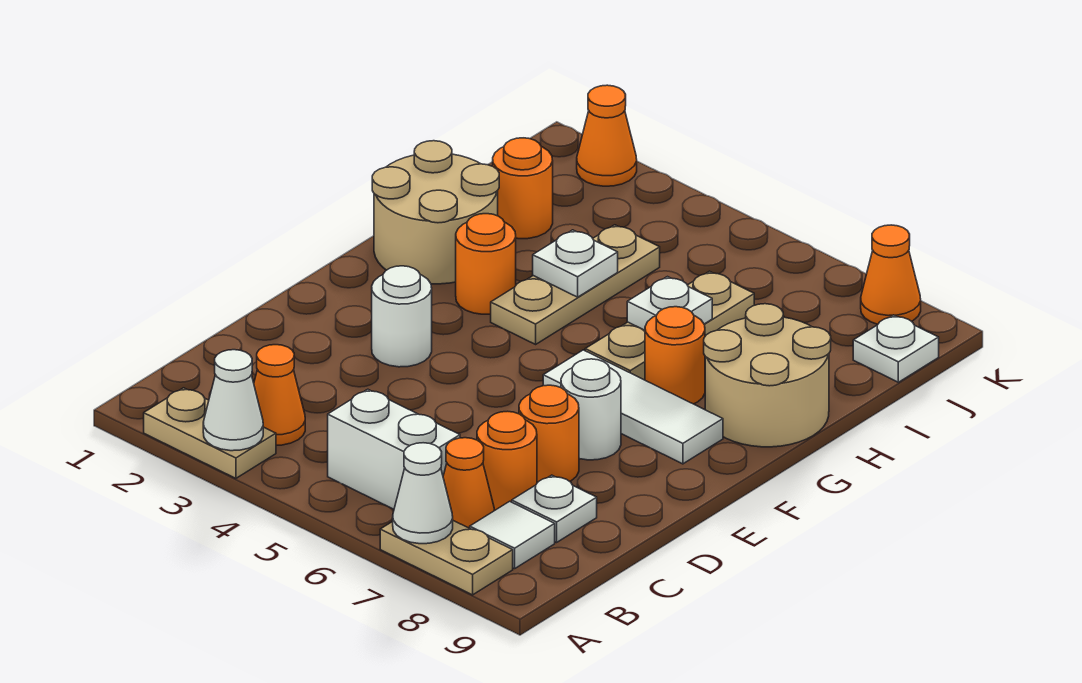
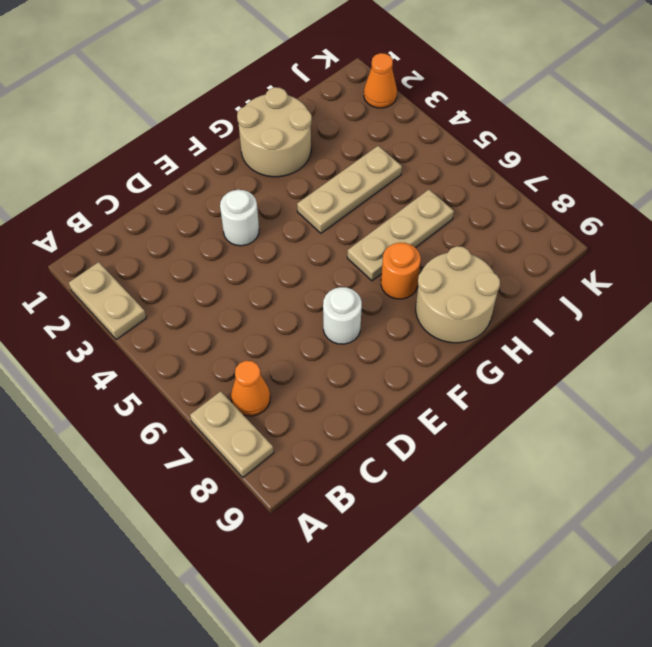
none -> orange cone B3 level 1
none -> white brick B5:B6 level 1
none -> white tile B8 level 1

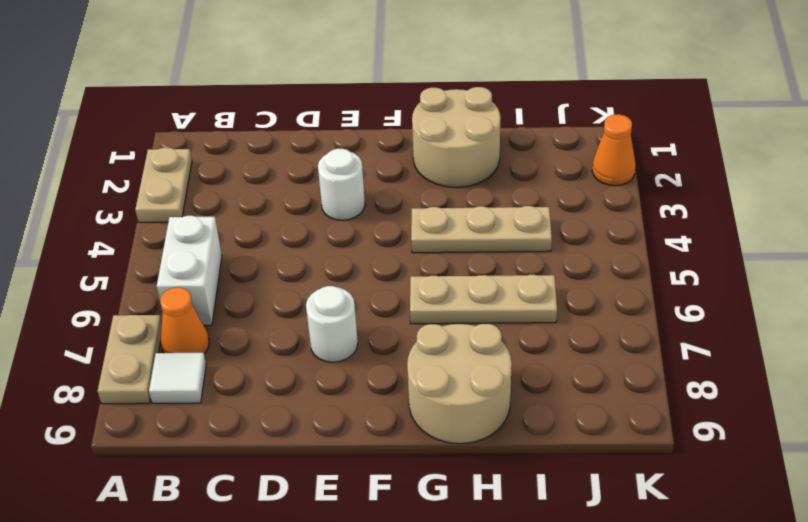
none -> orange cone B3 level 1
none -> orange round brick C7 level 1
none -> white plate C8 level 1

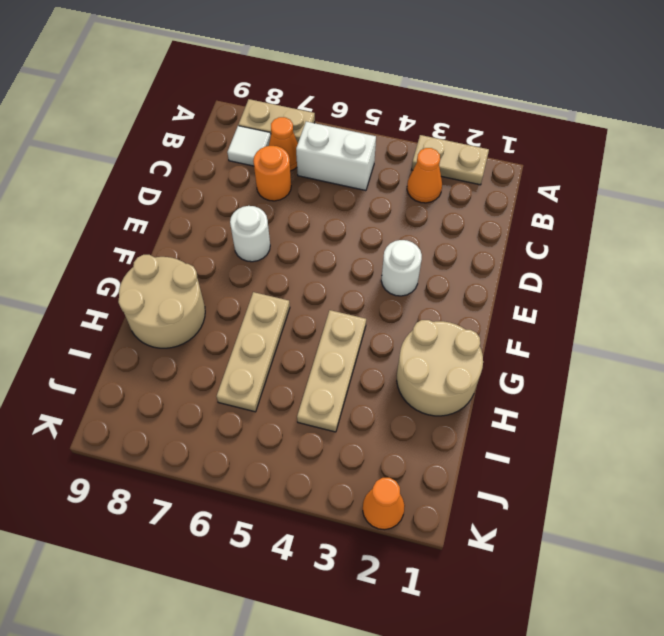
none -> white plate C8 level 1
none -> orange round brick D7 level 1
none -> white tile F6:F8 level 1

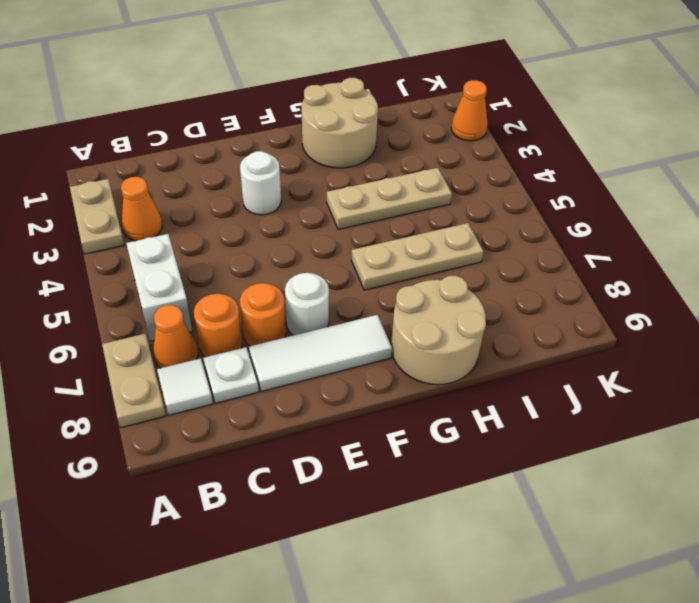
white tile D8:F8 level 1 -> white tile F6:F8 level 1
none -> orange round brick G3 level 1
none -> orange round brick G7 level 1
none -> orange round brick I2 level 1

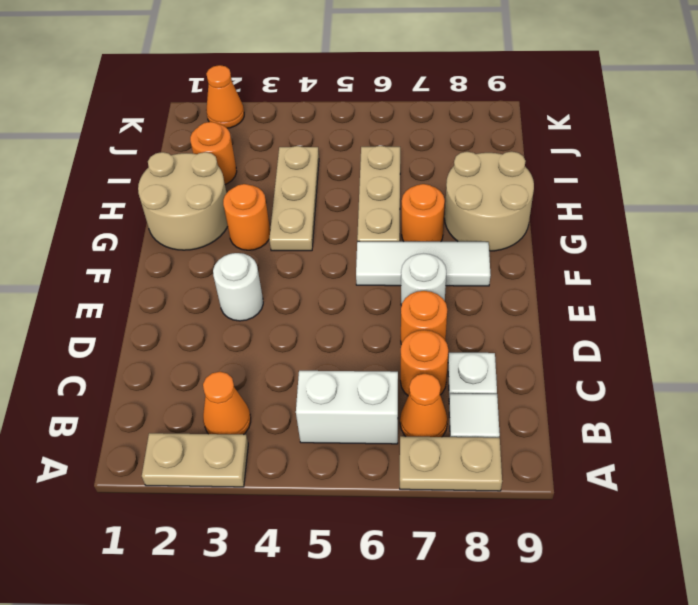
none -> white plate J9 level 1
none -> orange cone K8 level 1
none -> white cone A3 level 2

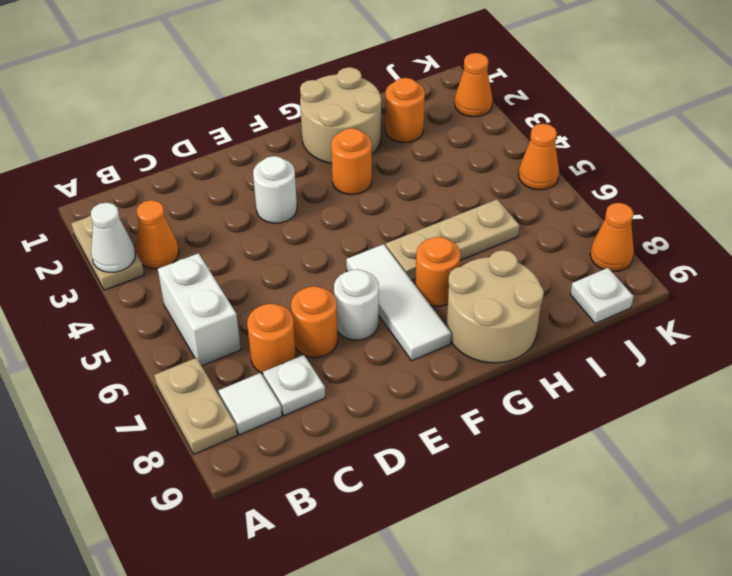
orange cone K5 level 1 -> orange cone B7 level 1
none -> tan plate G4:I4 level 1
none -> white cone A7 level 2
none -> white plate H4 level 2

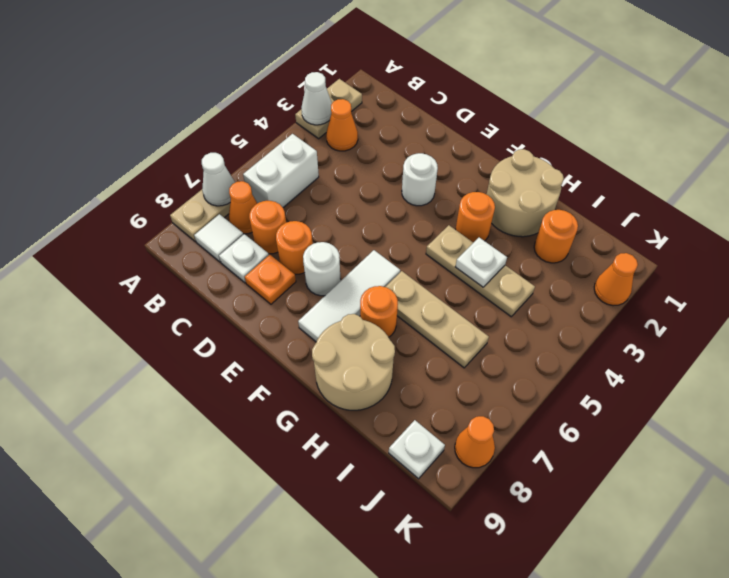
orange plate D8 level 1 -> none
none -> white plate H6 level 2

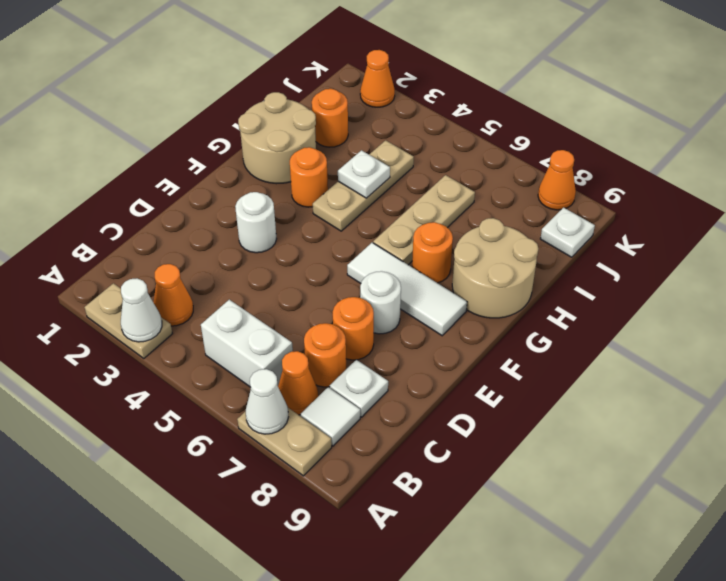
none -> white plate H6 level 2

